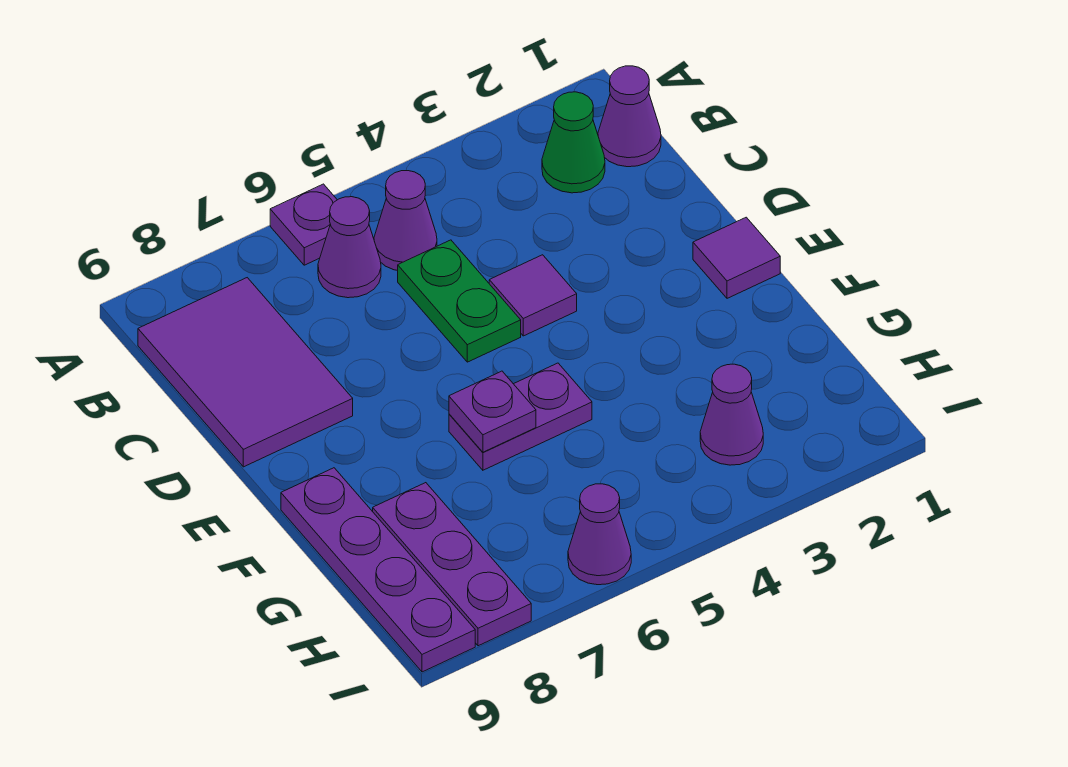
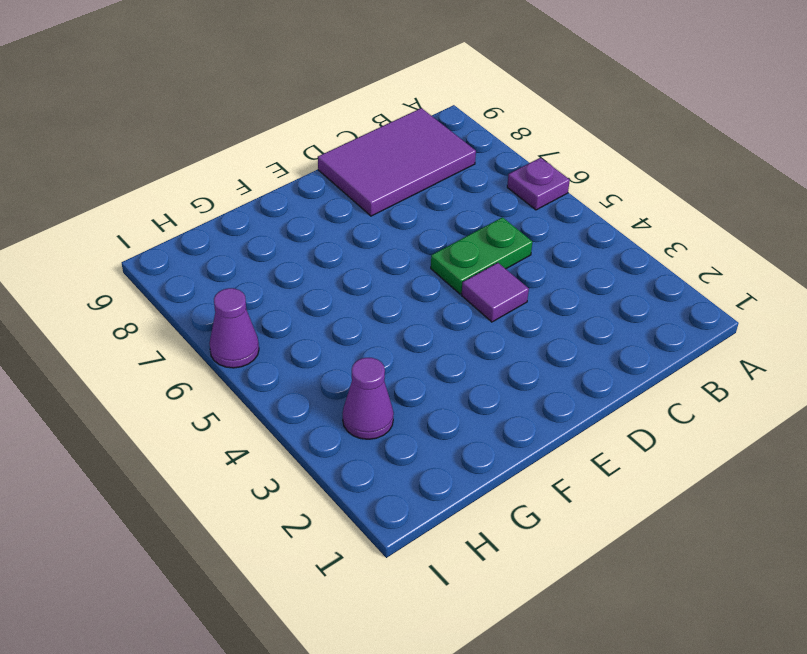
none -> purple cone B1 level 1
none -> green cone B2 level 1
none -> purple cone B5 level 1

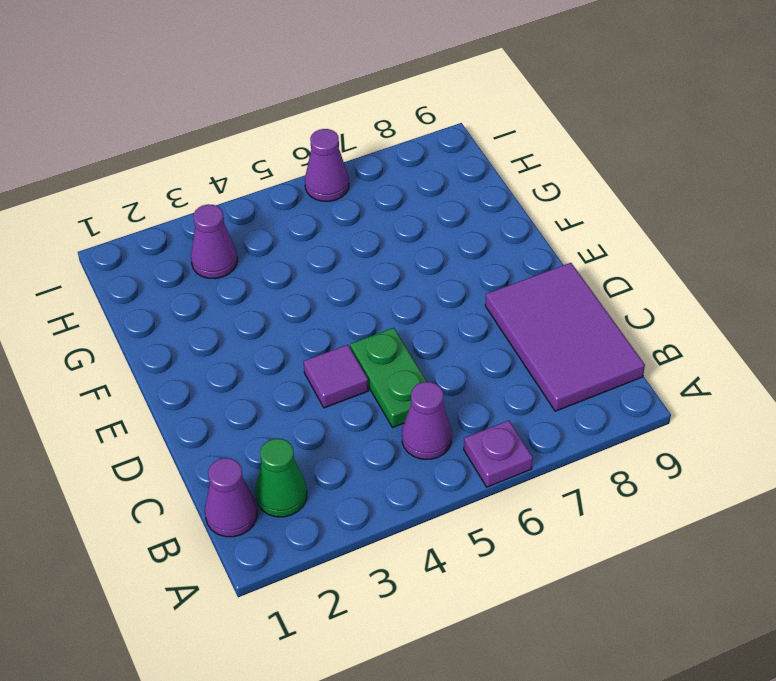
none -> purple cone B6 level 1
none -> purple tile E1 level 1
none -> purple plate F5:F6 level 1

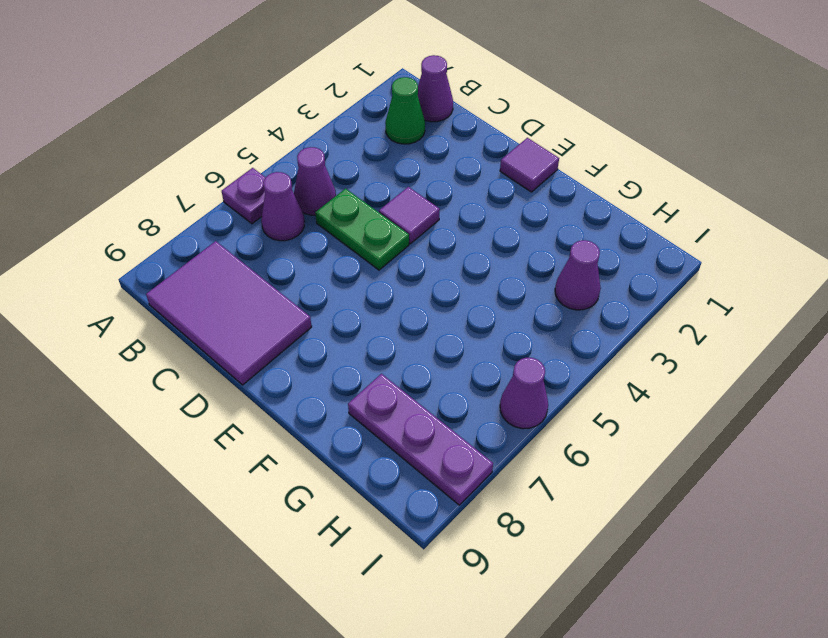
none -> purple plate F5:F6 level 1
none -> purple plate F9:I9 level 1
none -> purple plate F6 level 2

